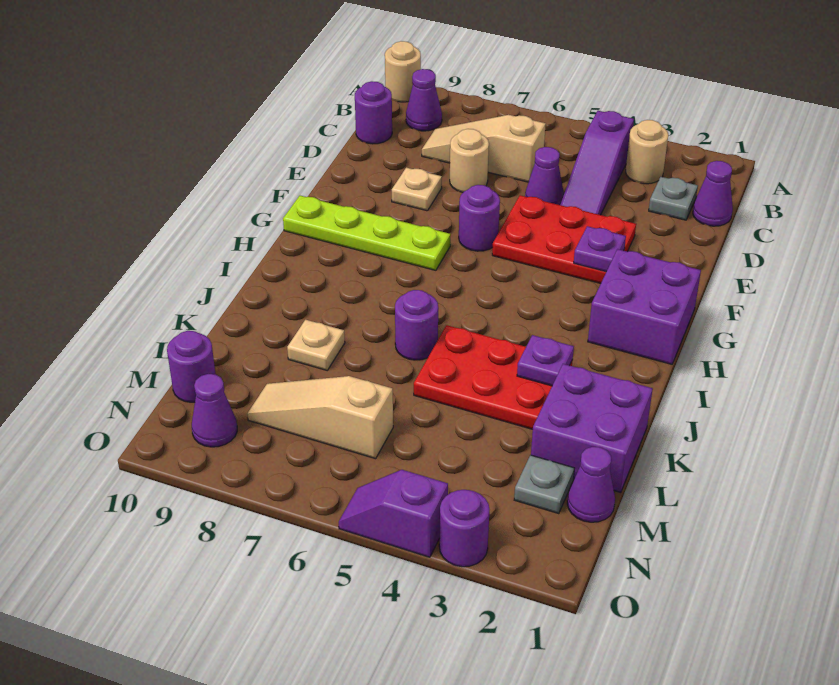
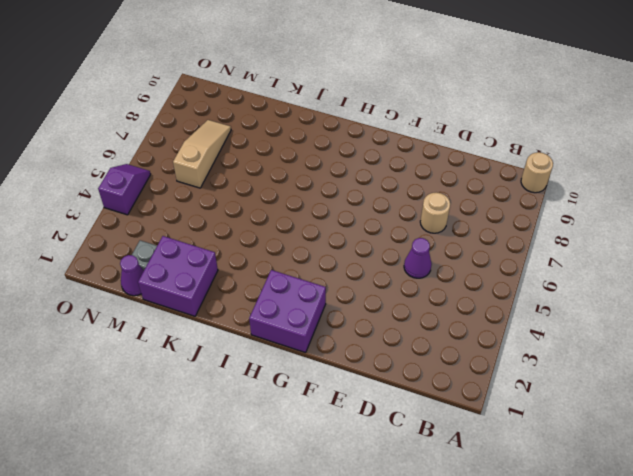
none -> tan round brick B3 level 1
none -> purple slope B4:D4 level 1 top B
none -> purple cone B9 level 1

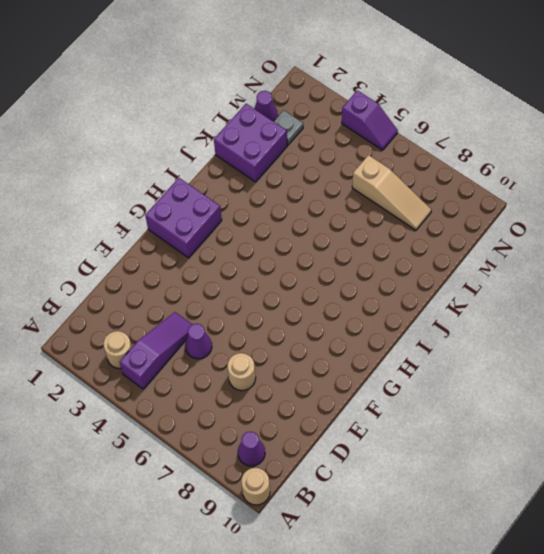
none -> purple cone C1 level 1
none -> grey plate C2 level 1
none -> tan slope C6:C8 level 1 top 6

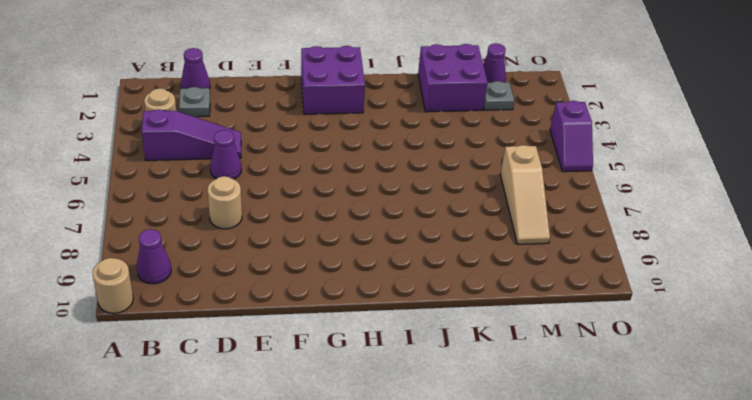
none -> tan slope C6:C8 level 1 top 6
none -> purple round brick C10 level 1
none -> red plate E3:F5 level 1

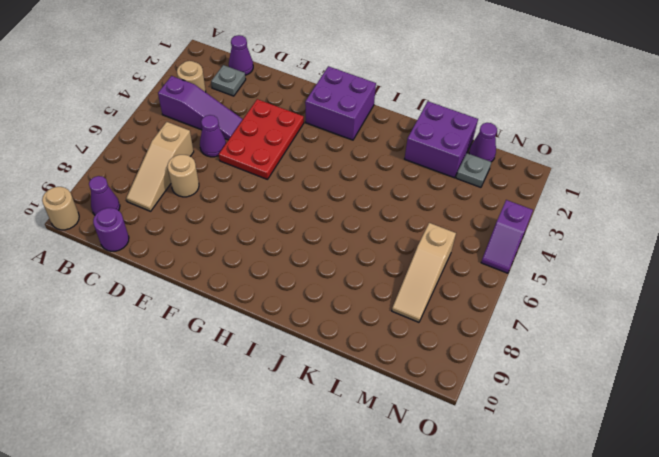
none -> tan plate E8 level 1
none -> purple round brick F6 level 1
none -> lime plate G7:G10 level 1

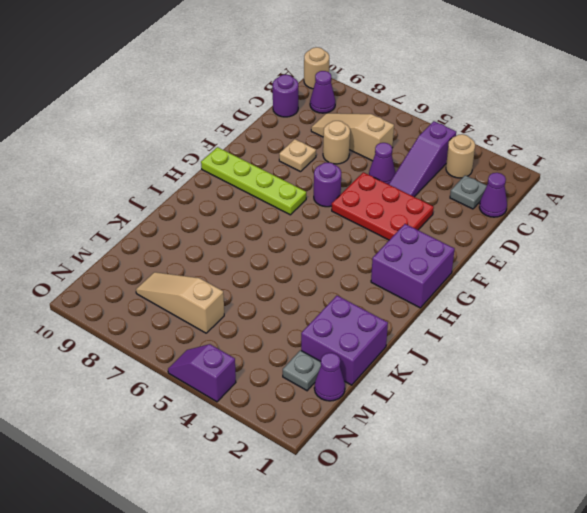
none -> red plate J3:K5 level 1
none -> purple round brick J6 level 1
none -> tan plate K8 level 1

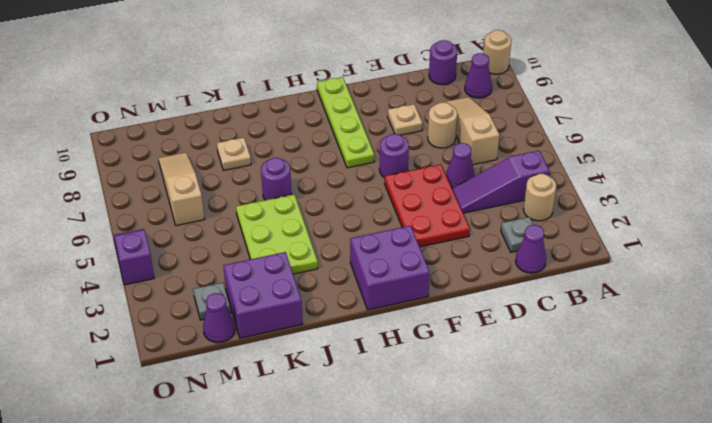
lime plate J3:K5 level 1 -> red plate J3:K5 level 1
none -> purple round brick M10 level 1
none -> purple cone N9 level 1
none -> purple round brick O3 level 1

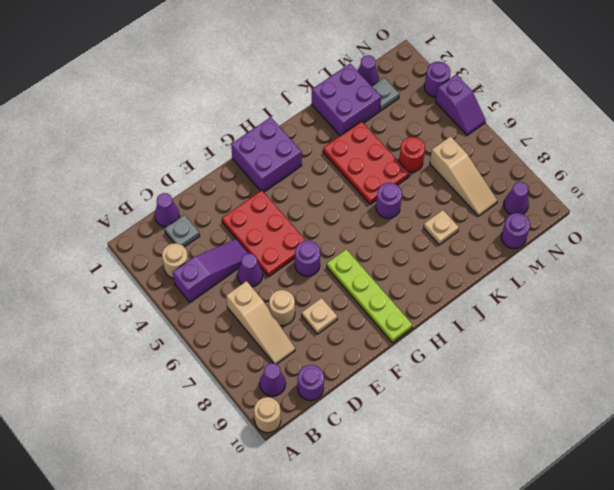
red round brick L5 level 1 -> none
none -> purple plate F3 level 2
none -> purple plate J3 level 2

